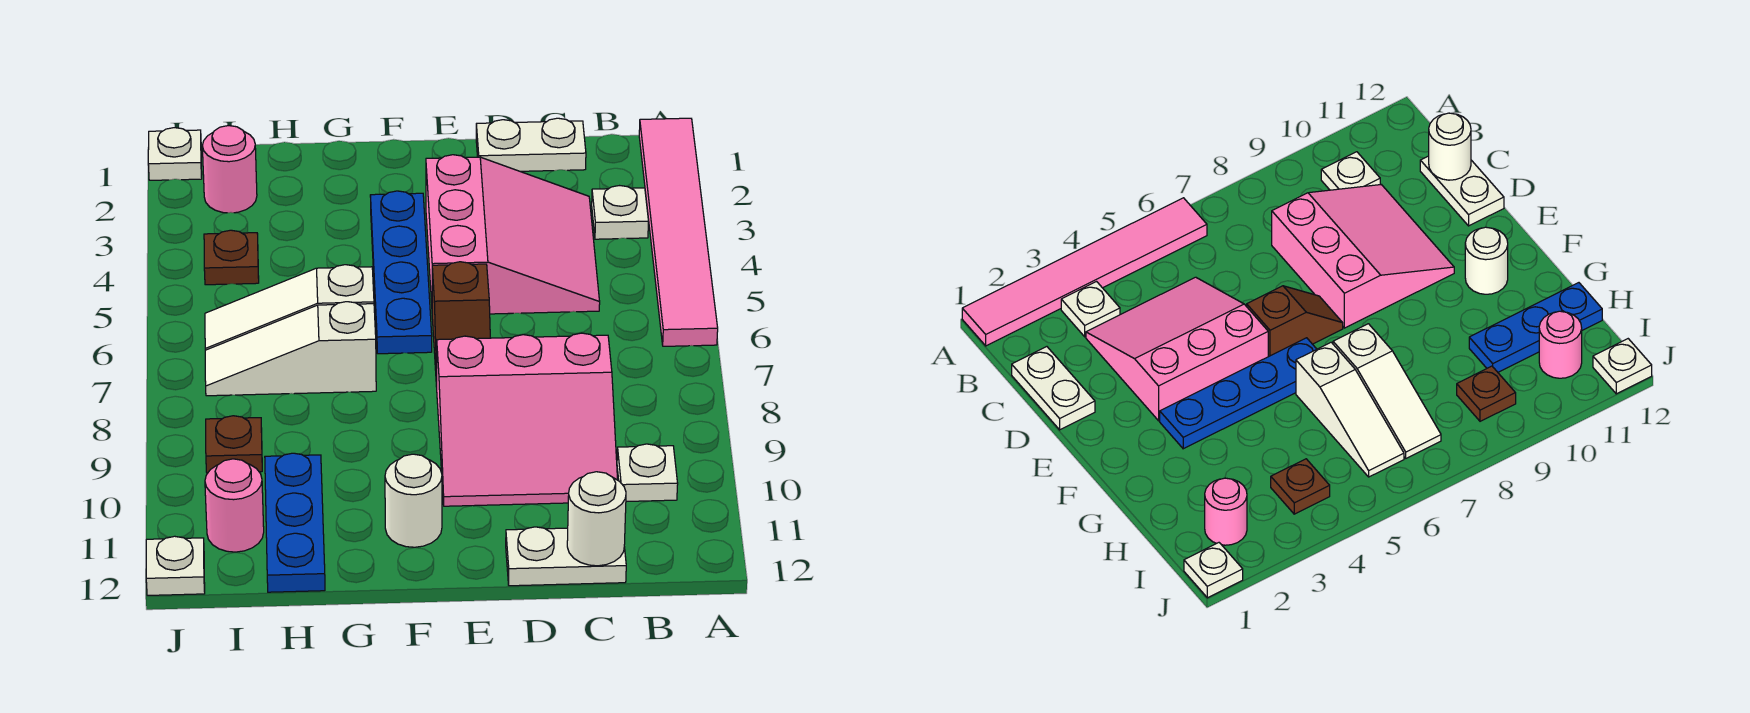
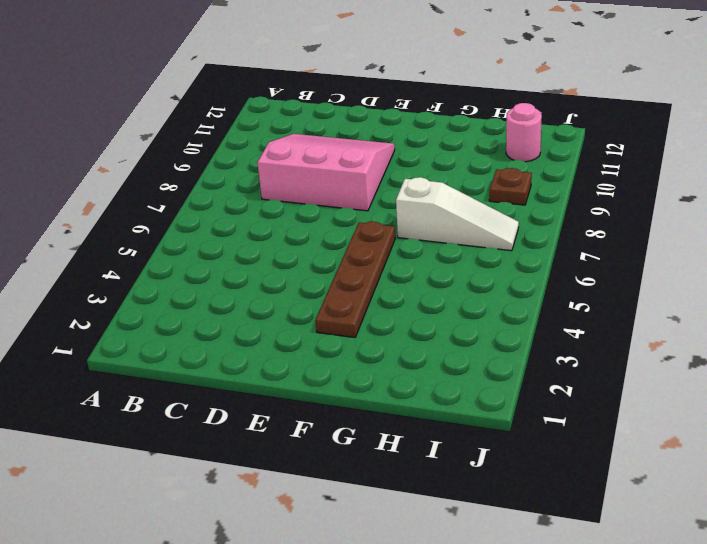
brown plate F3:F6 level 1 -> blue plate F3:F6 level 1
none -> pink tile A1:A6 level 1
none -> white plate B3 level 1
none -> white plate B10 level 1

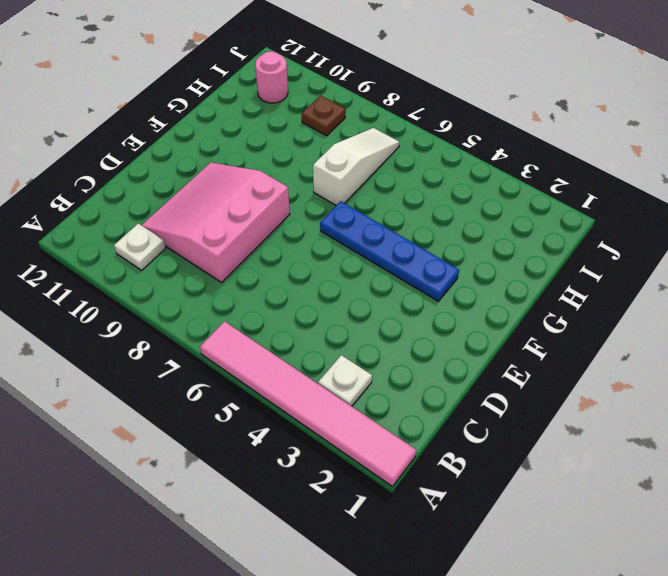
none -> white plate C1:D1 level 1
none -> pink slope C3:E5 level 1 top E
none -> white plate C12:D12 level 1

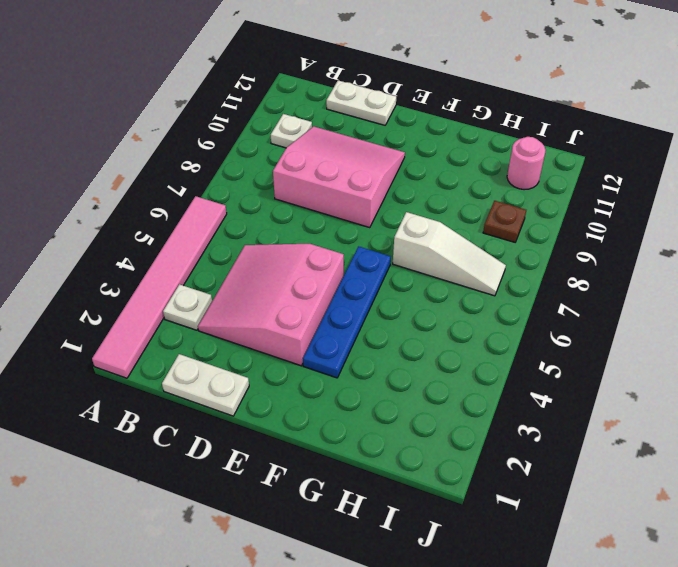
none -> brown slope E6:E7 level 1 top 6
none -> white round brick F11 level 1
none -> white slope G6:I6 level 1 top G

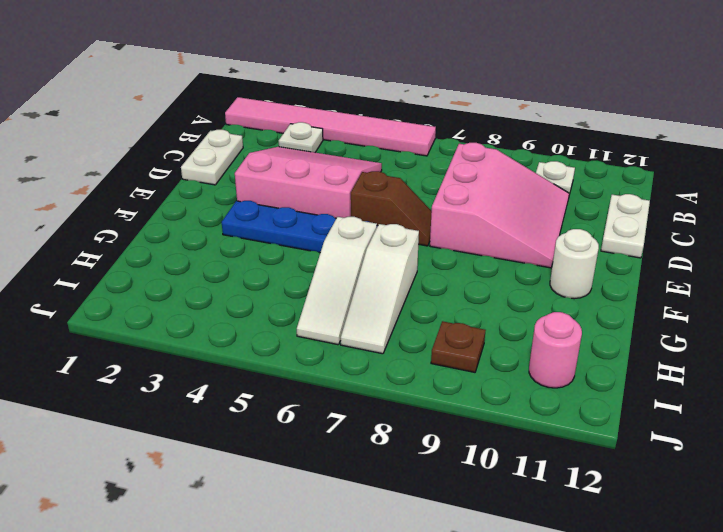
none -> blue plate H10:H12 level 1
none -> pink round brick I2 level 1
none -> brown plate I4 level 1

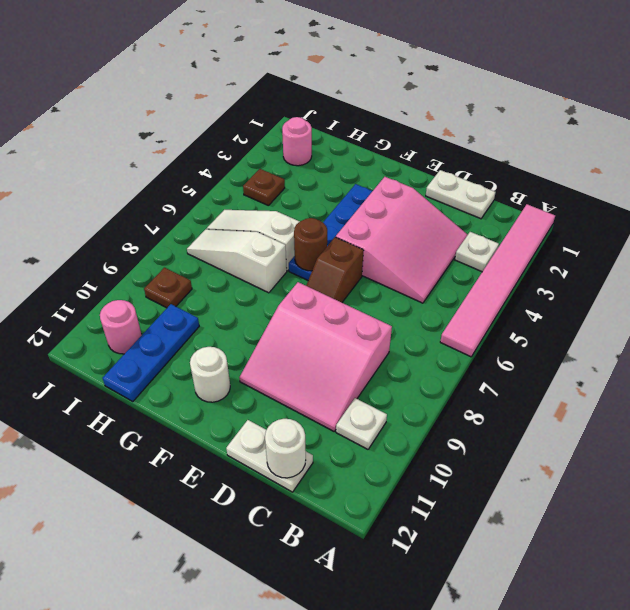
brown round brick F6 level 2 -> none
none -> white plate J1 level 1
none -> white plate J12 level 1

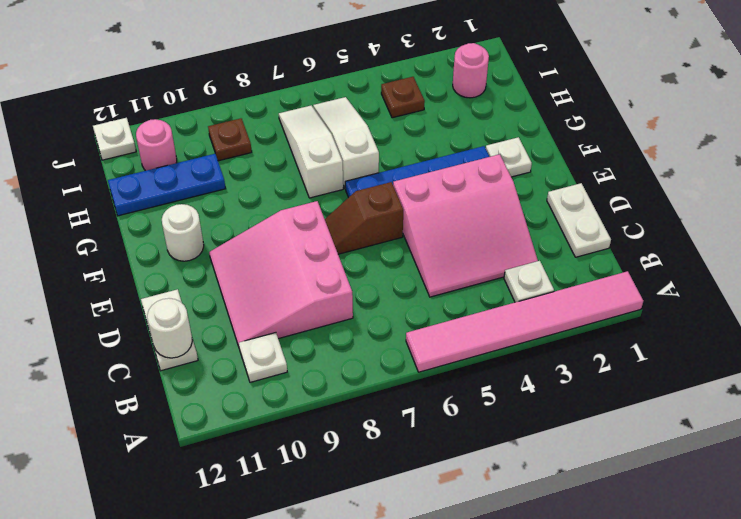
white plate F2 level 1 -> white plate J1 level 1

